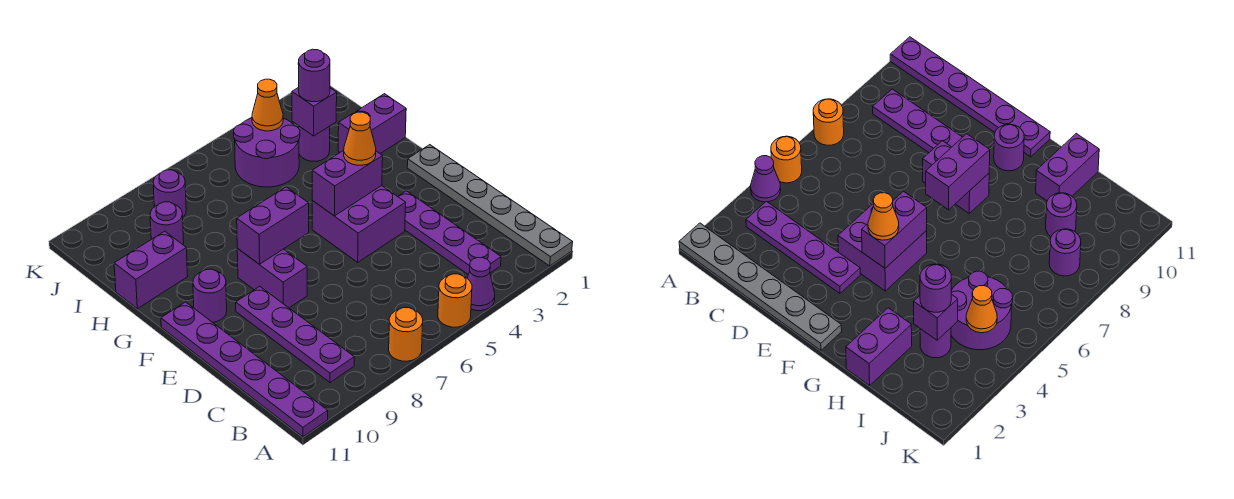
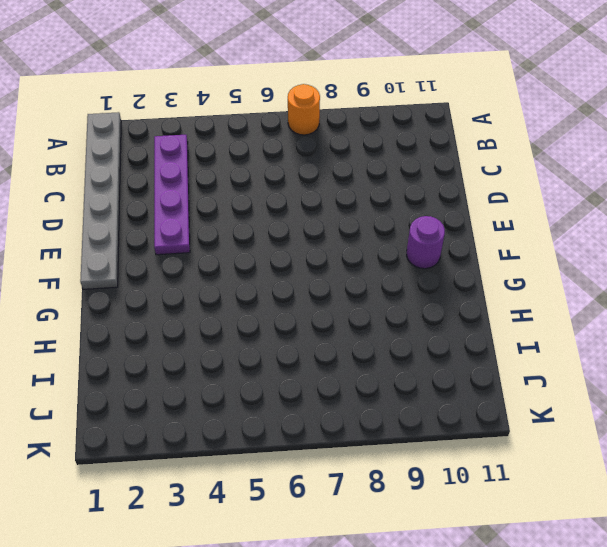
none -> purple cone A4 level 1
none -> orange round brick A5 level 1
none -> purple plate A11:F11 level 1

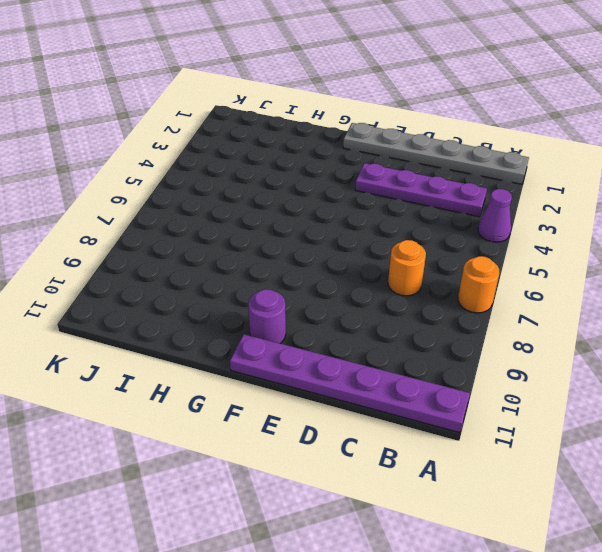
orange round brick C7 level 1 -> orange round brick A5 level 1
none -> purple plate B9:E9 level 1
none -> purple brick E4:F5 level 1
none -> purple brick E8:F8 level 1

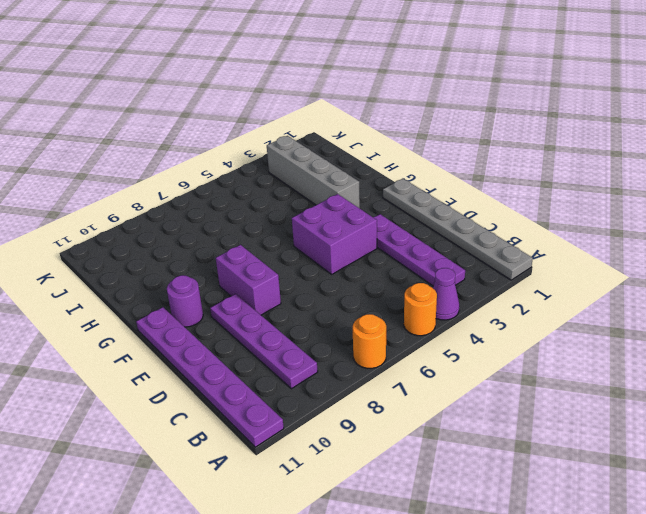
grey brick G3:J3 level 1 -> purple round brick I3 level 1
none -> purple brick H1:H2 level 1
none -> purple brick H10:H11 level 1
none -> purple round brick I4:J5 level 1

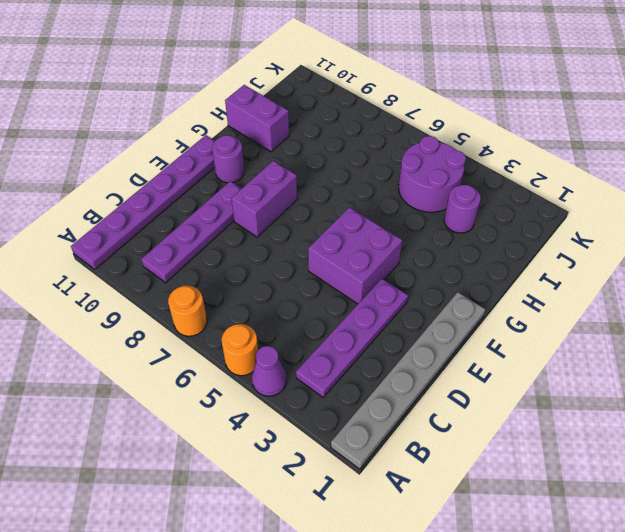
none -> purple brick H1:H2 level 1
none -> purple round brick I9 level 1
none -> purple round brick J8 level 1

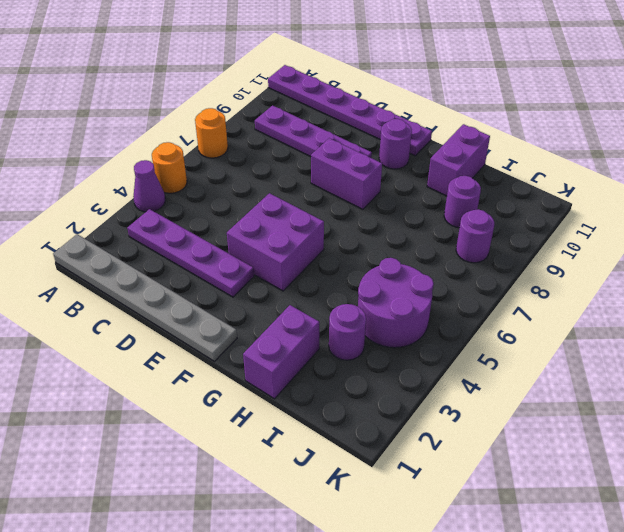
none -> purple brick F4:F5 level 2
none -> purple brick F7:F8 level 2
none -> purple brick I3 level 2

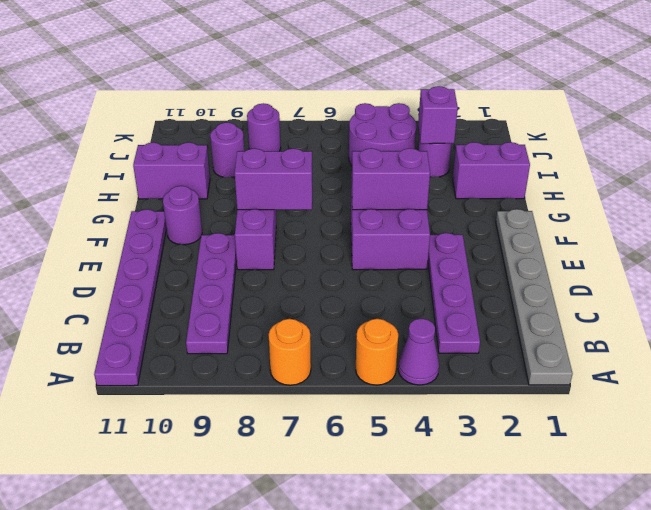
none -> orange cone J4 level 2
none -> orange cone F4 level 3
none -> purple round brick I3 level 3

